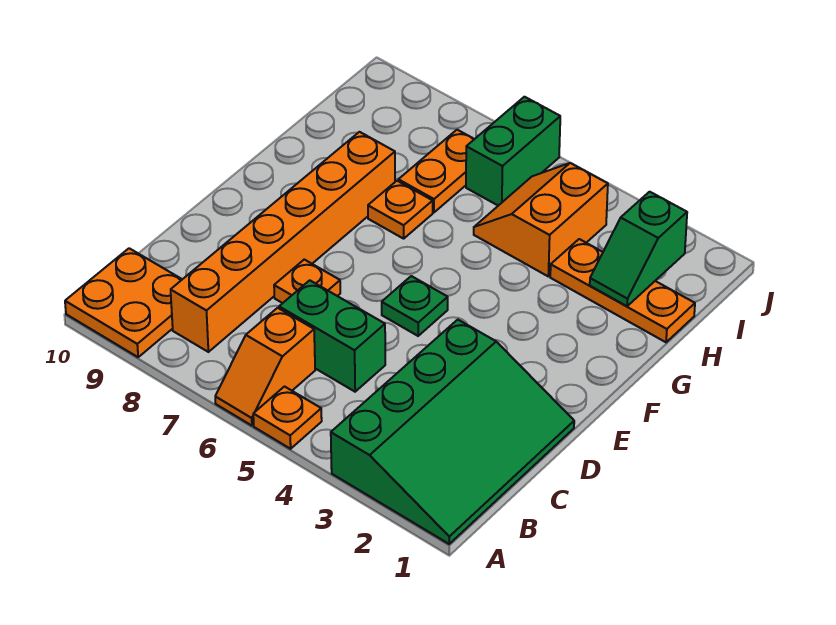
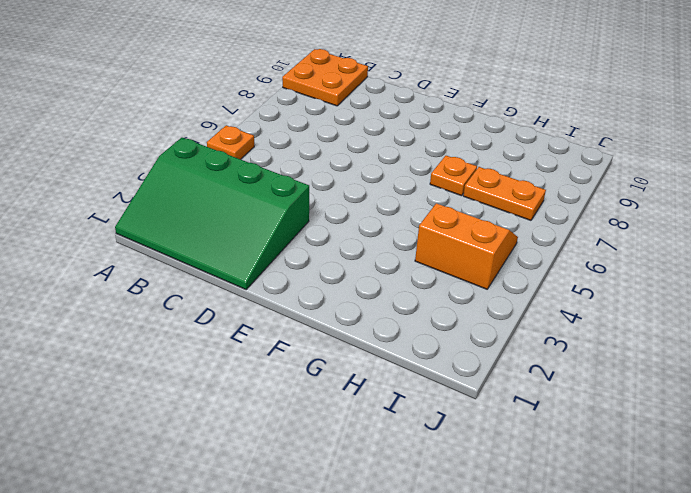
none -> orange slope A6:B6 level 1 top B
none -> orange brick B8:G8 level 1
none -> green brick C5:C6 level 1

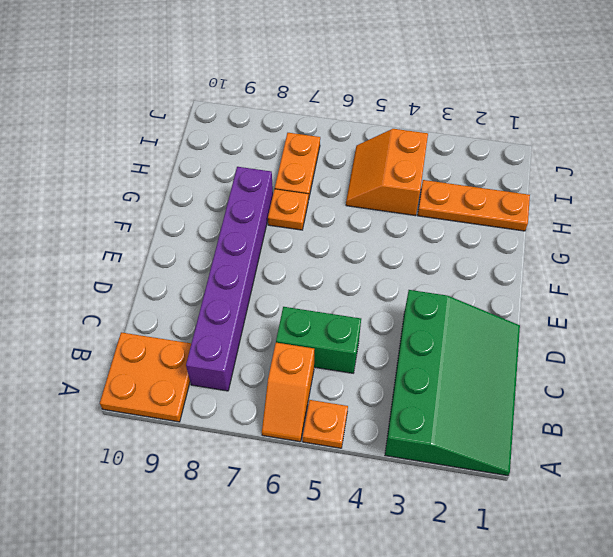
purple brick B8:G8 level 1 -> orange brick B8:G8 level 1
none -> orange plate D7 level 1
none -> green plate E5 level 1
none -> green brick I6:J6 level 1

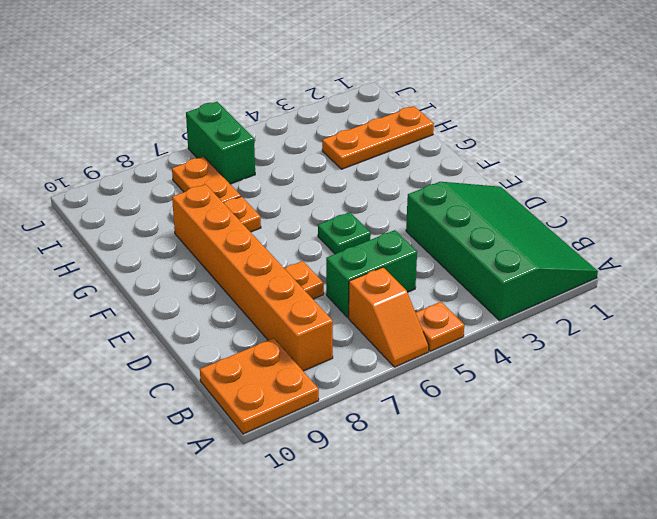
none -> orange slope H4:I5 level 1 top 4
none -> green slope H2:I2 level 2 top I

